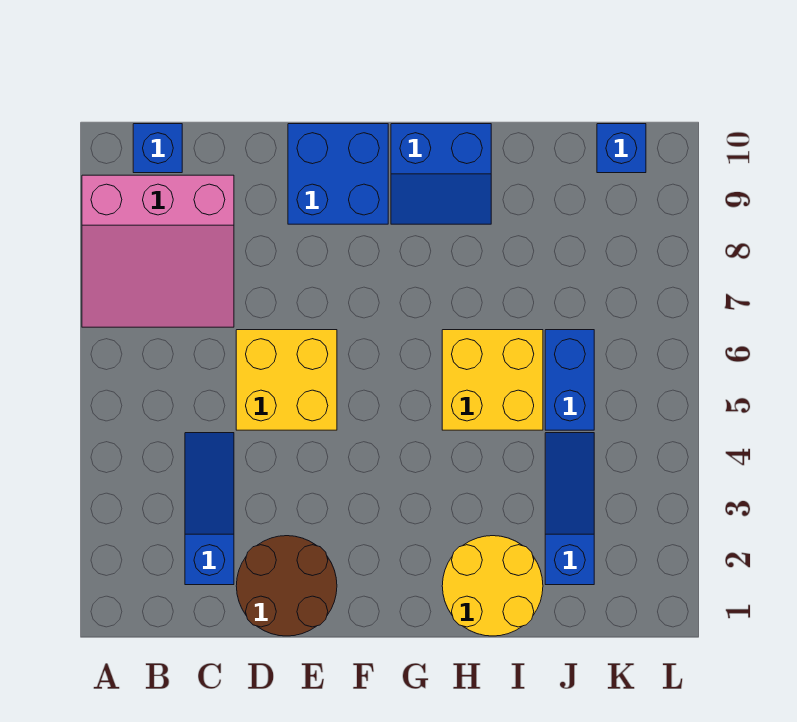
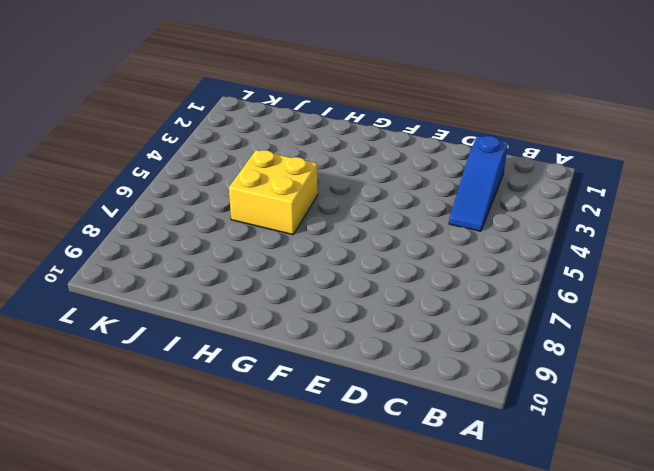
none -> pink slope A7:C9 level 1 top 9
none -> blue brick B10 level 1
none -> brown round brick D1:E2 level 1

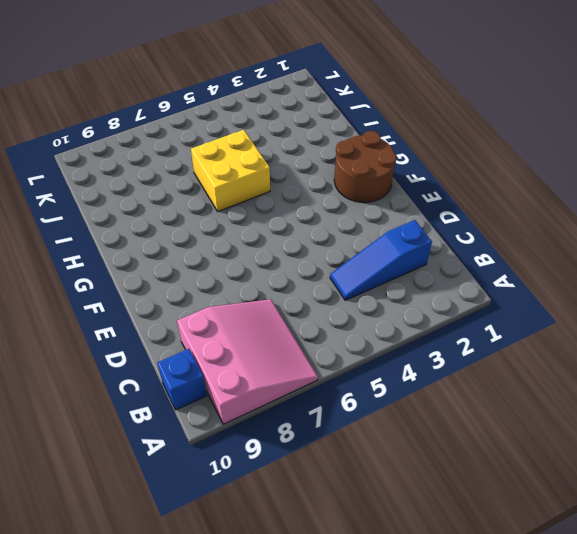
brown round brick F1:G2 level 1 -> brown round brick D1:E2 level 1
none -> yellow brick D5:E6 level 1
none -> blue brick E9:F10 level 1
none -> blue slope G9:H10 level 1 top 10

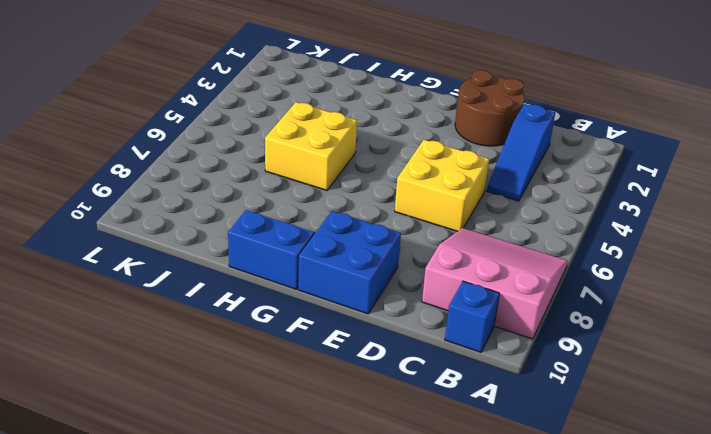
none -> yellow round brick H1:I2 level 1
none -> blue slope J2:J4 level 1 top 2
none -> blue brick J5:J6 level 1

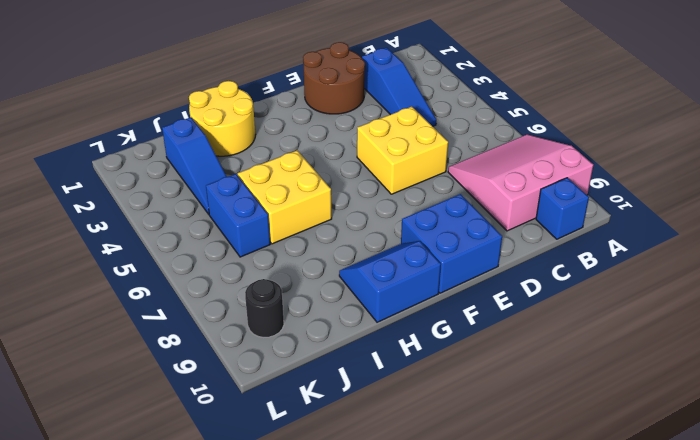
black round brick K9 level 1 -> none
none -> blue brick K10 level 1

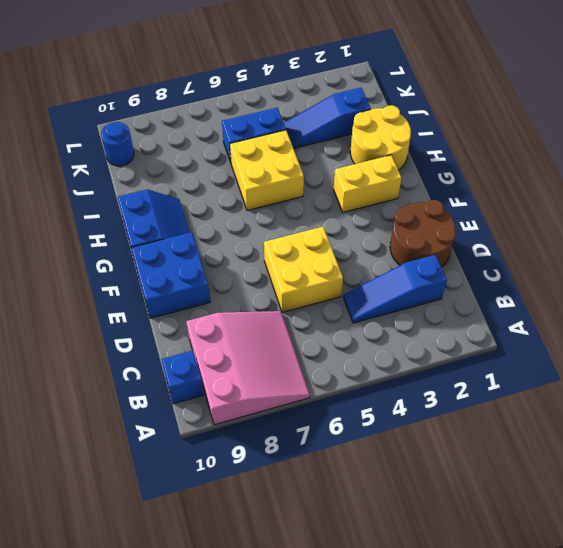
yellow brick G2:G3 level 1 -> none
blue round brick K10 level 1 -> blue brick K10 level 1

